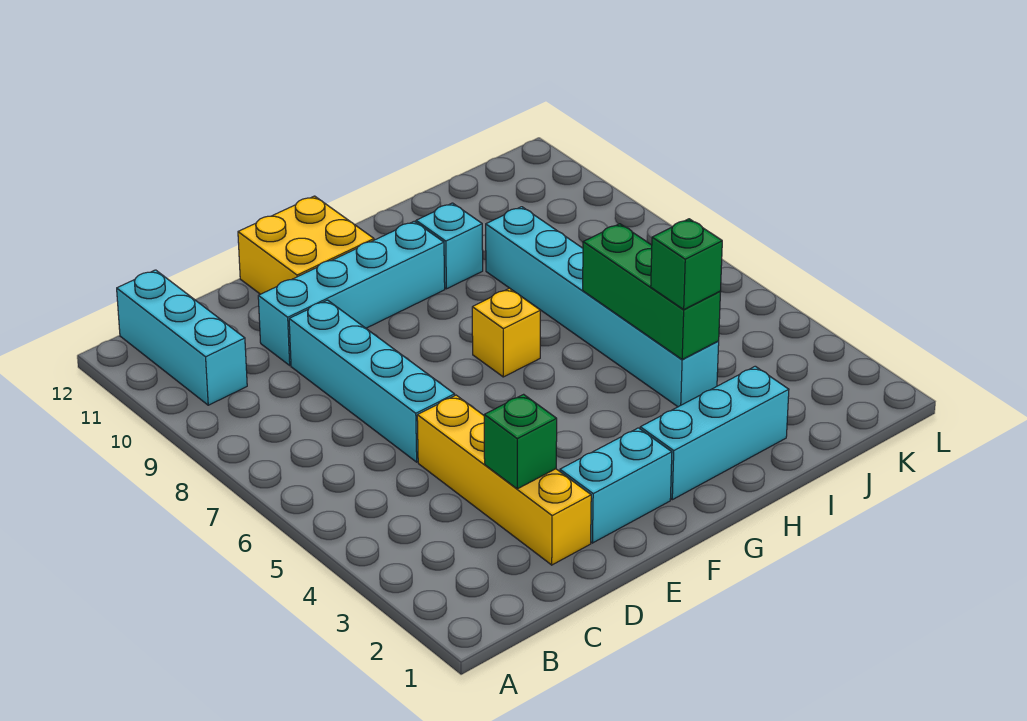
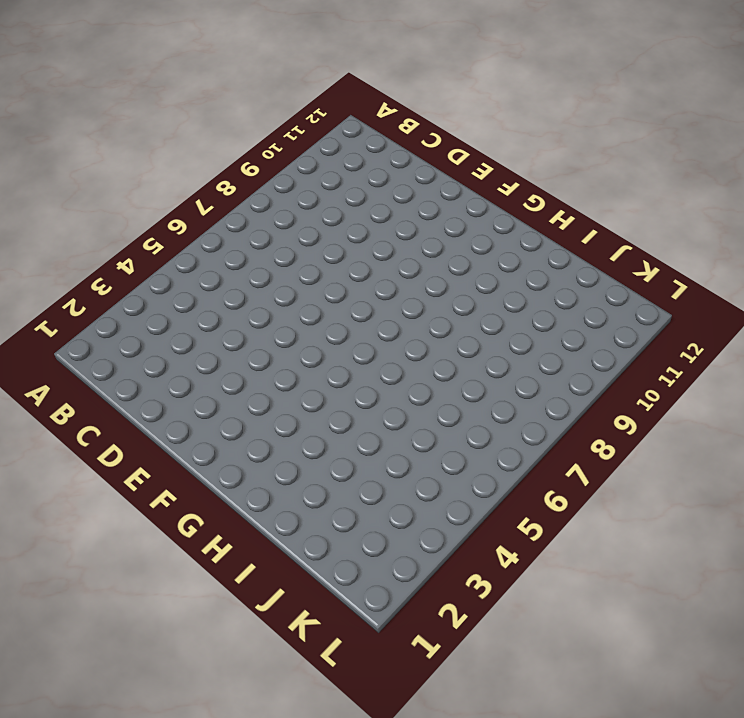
none -> cyan brick B10:B12 level 1
none -> yellow brick D2:D5 level 1
none -> cyan brick D6:D9 level 1

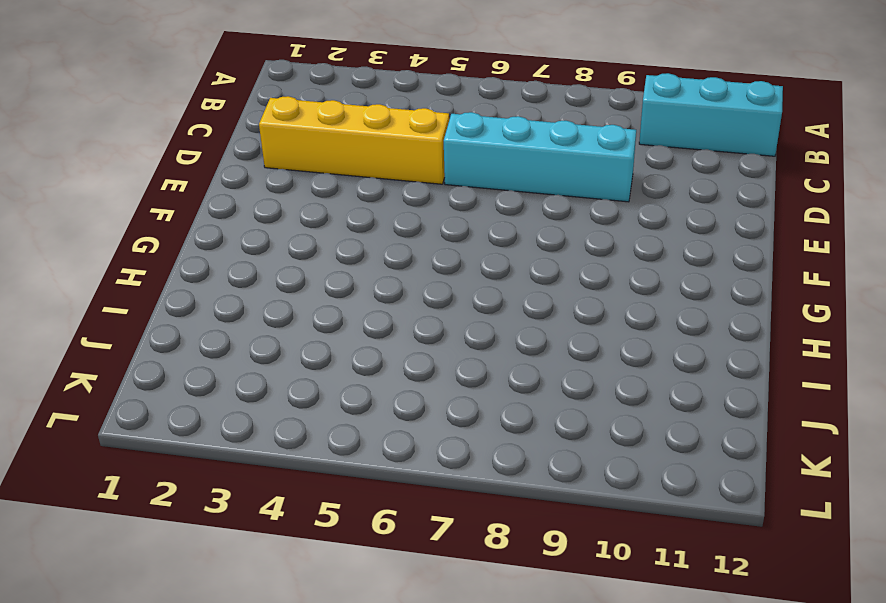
none -> cyan brick D10:G10 level 1
none -> cyan brick E2:F2 level 1
none -> yellow brick E11:F12 level 1

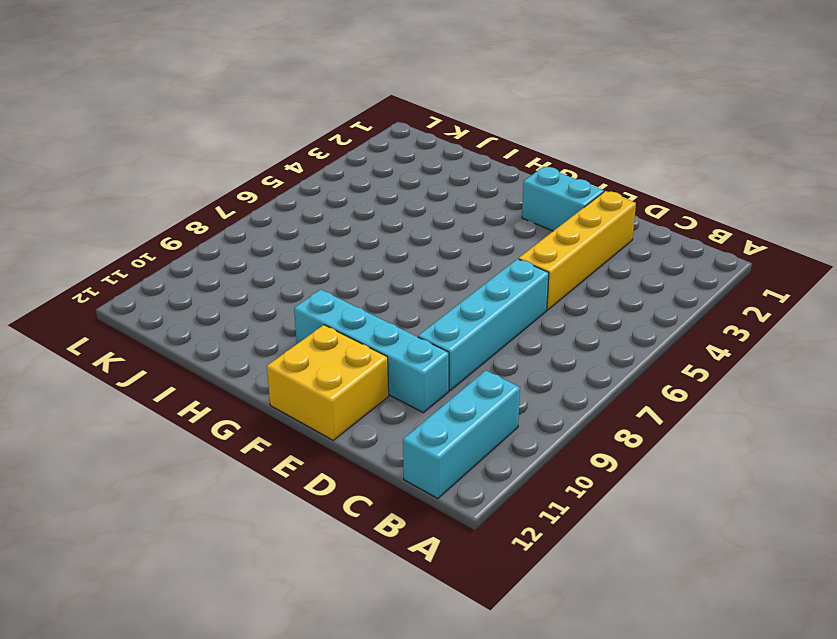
none -> cyan brick G2:I2 level 1
none -> yellow brick G7 level 1
none -> cyan brick H10 level 1

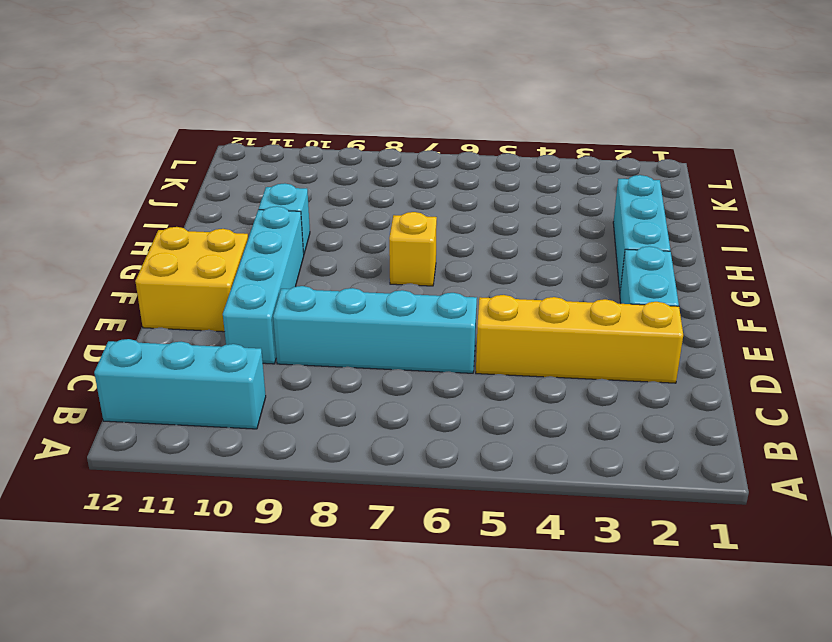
none -> cyan brick I4:I9 level 1
none -> green brick D3 level 2
none -> green brick I4:I6 level 2

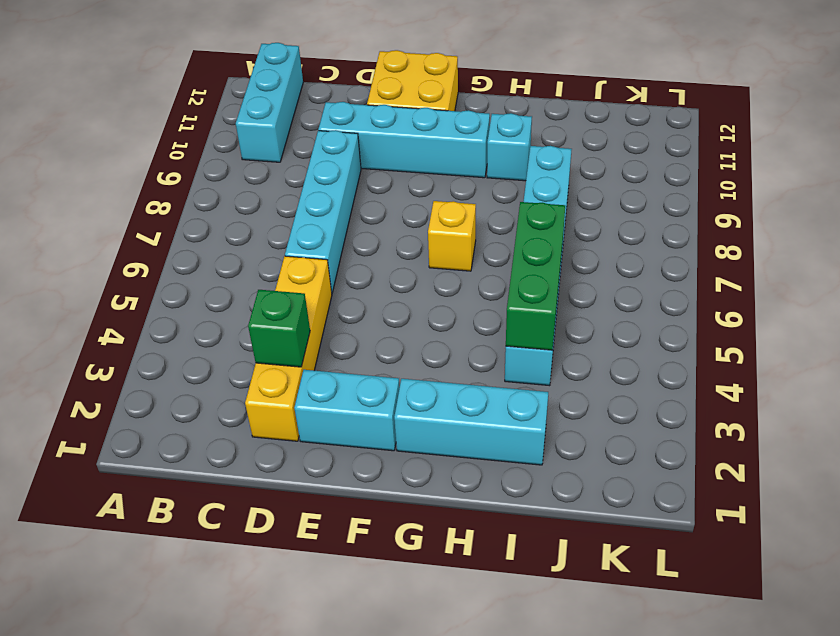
none -> green brick I4 level 3

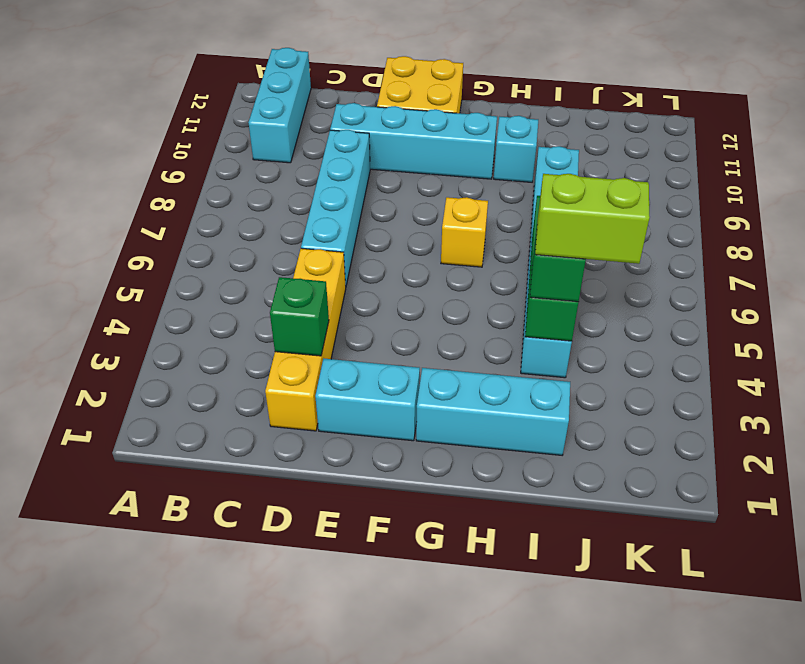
lime brick I4:J4 level 4 -> none

